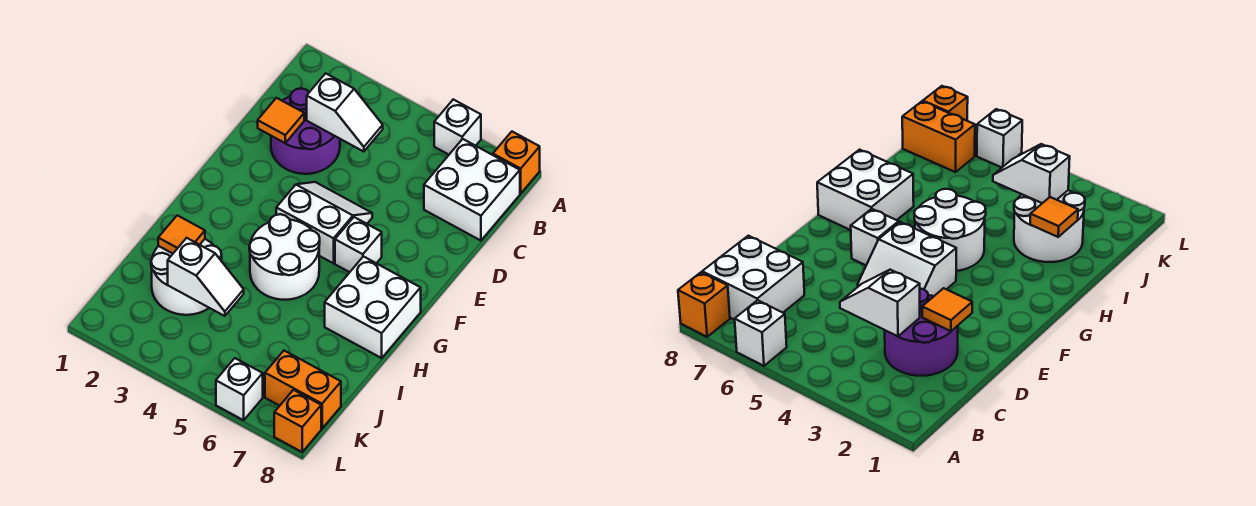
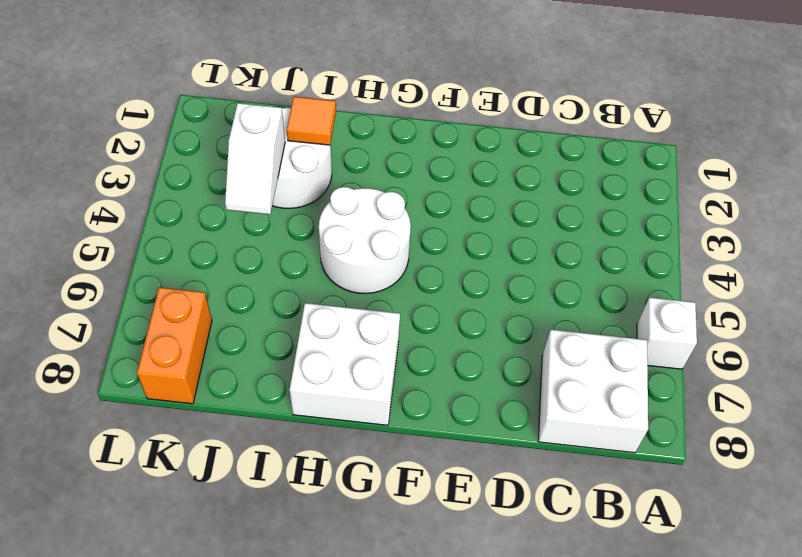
none -> orange brick A8 level 1
none -> purple round brick C2:D3 level 1
none -> white slope E4:F5 level 1 top F

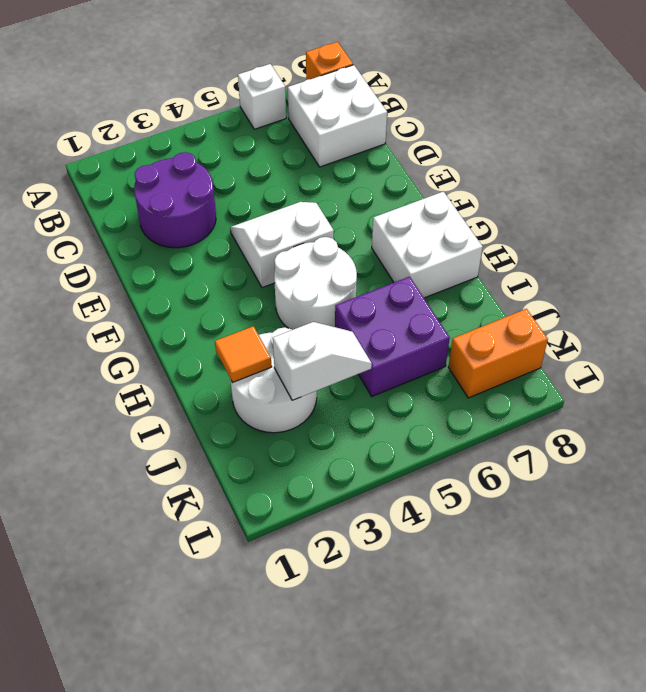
purple brick I5:J6 level 1 -> none
none -> white brick F6 level 1
none -> white brick L6 level 1
none -> orange brick L8 level 1

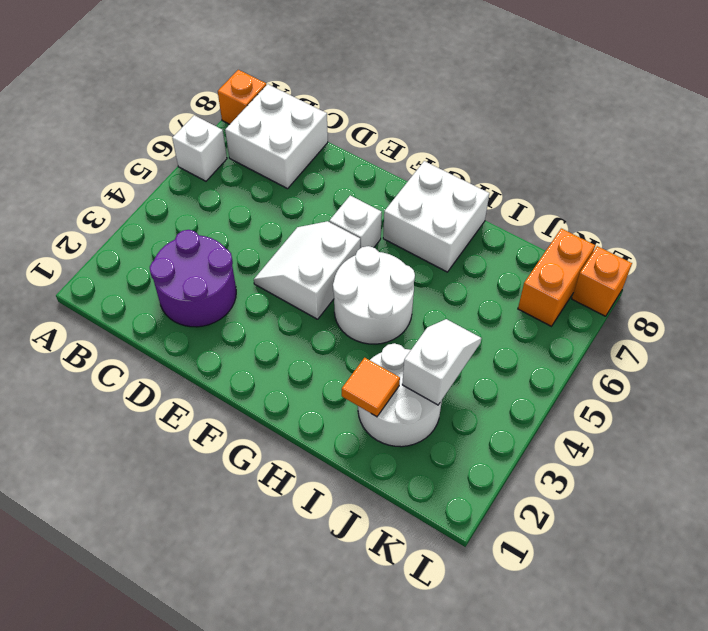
none -> white brick L6 level 1
none -> white slope C3:C4 level 2 top 3
none -> orange tile D2 level 2

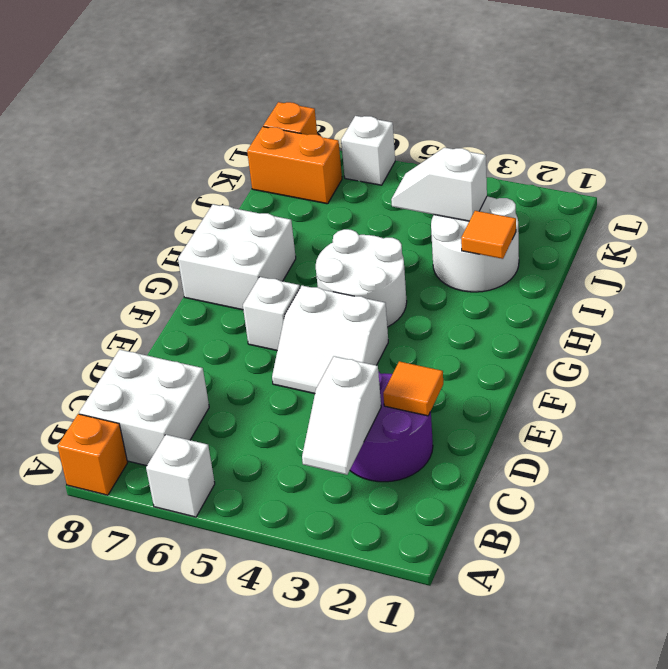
white slope B3:C3 level 2 top C -> white slope C3:C4 level 2 top 3

